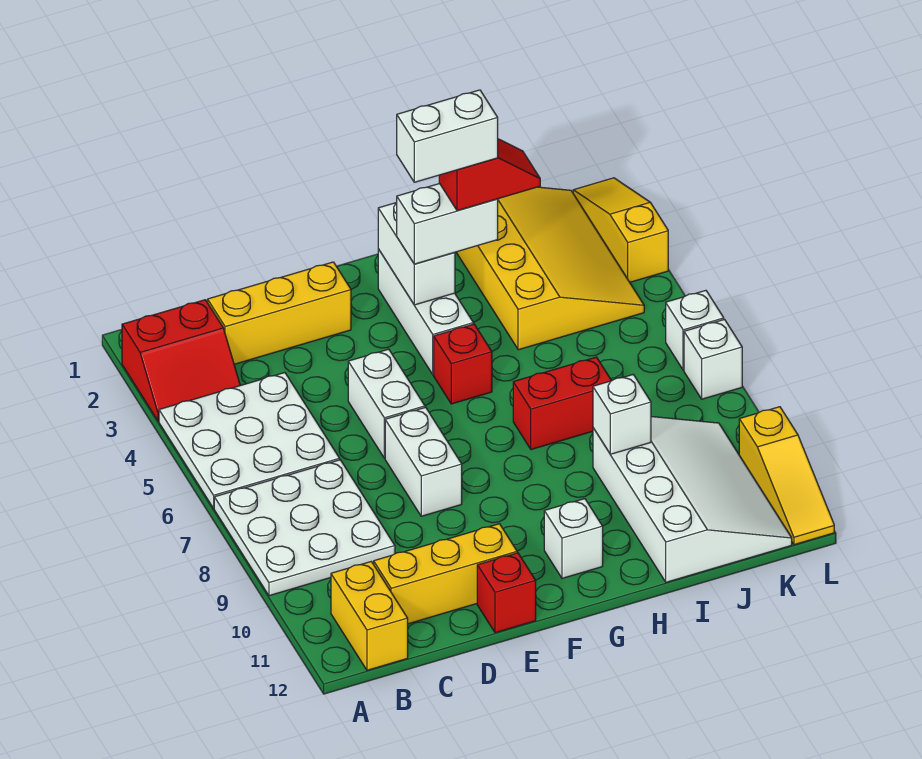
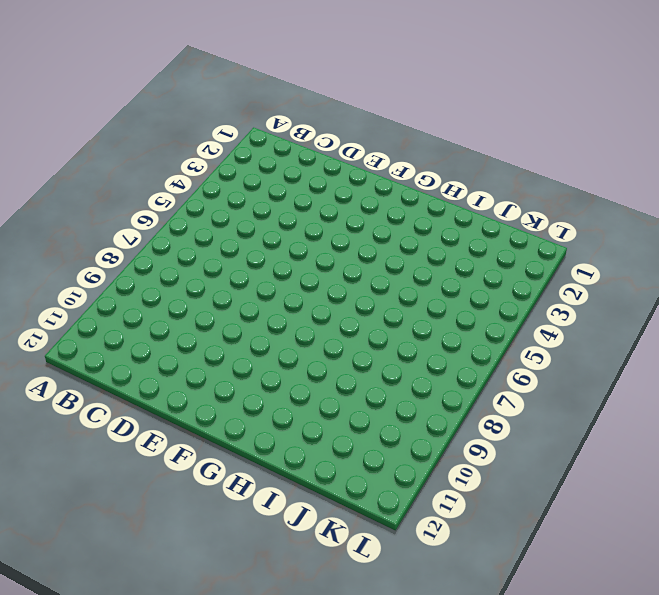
none -> red slope A2:B3 level 1 top 2
none -> white plate A4:C6 level 1
none -> white plate A7:C9 level 1

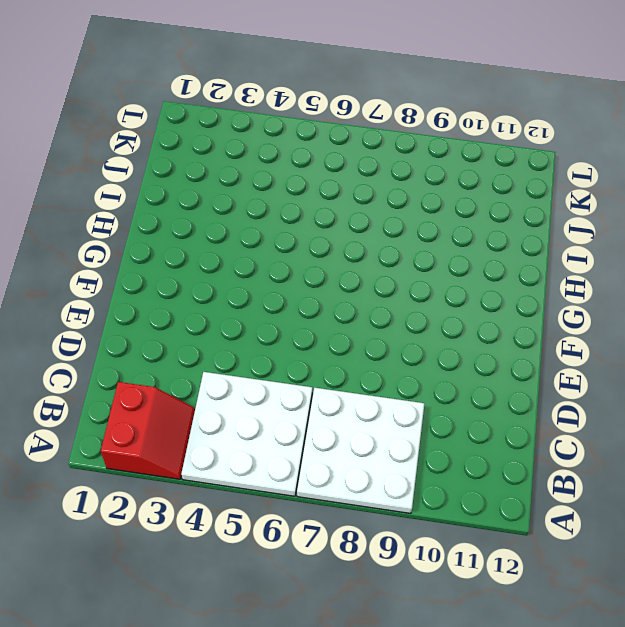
none -> yellow brick B11:B12 level 1
none -> yellow brick C2:E2 level 1
none -> yellow brick C11:E11 level 1

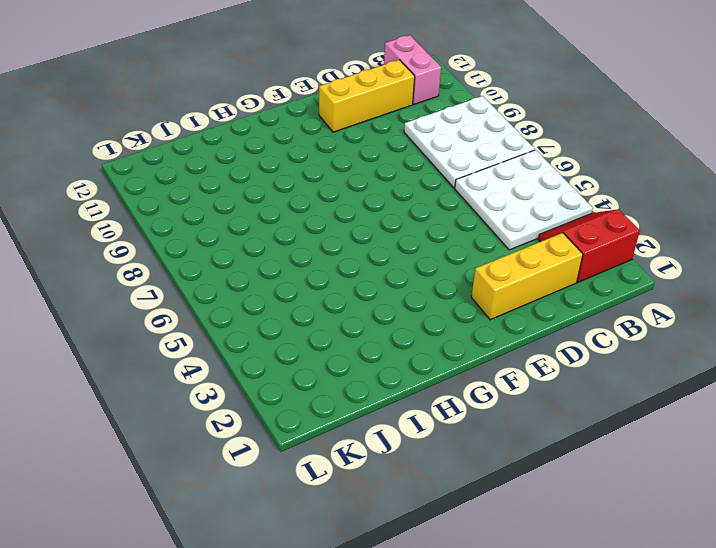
pink brick B11:B12 level 1 -> yellow brick B11:B12 level 1
none -> white brick E5:E6 level 1
none -> white brick E7:E8 level 1
none -> red brick E12 level 1

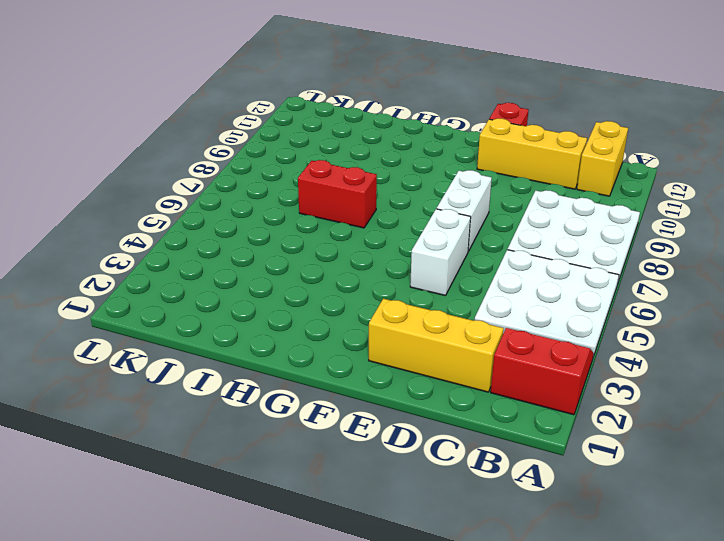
none -> white brick G2:G4 level 1
none -> red brick G5 level 1
none -> white brick G11 level 1

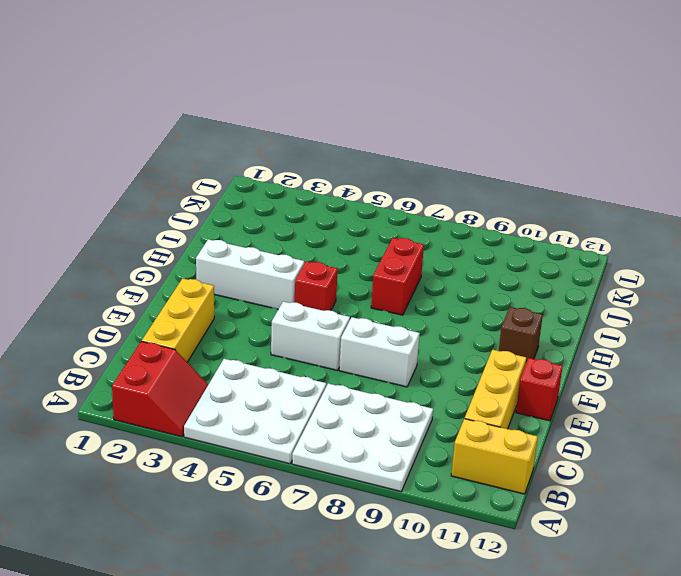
brown brick G11 level 1 -> white brick G11 level 1
none -> yellow slope I1:K4 level 1 top I
none -> white slope I9:K12 level 1 top I
none -> yellow slope L1:L3 level 1 top 3

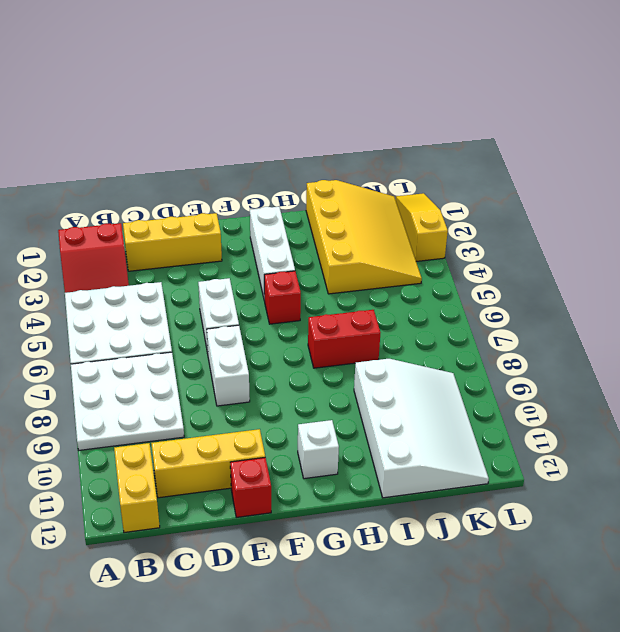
none -> white brick L6 level 1
none -> white brick L7 level 1
none -> yellow slope L10:L12 level 1 top 10

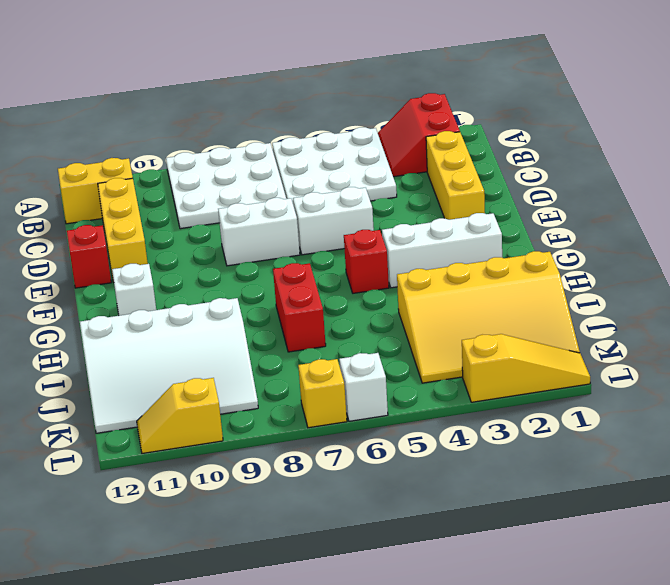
yellow brick L7 level 1 -> white brick L7 level 1
yellow slope L10:L11 level 1 top 10 -> yellow slope L10:L12 level 1 top 10
none -> white brick G2:G3 level 2
none -> white brick I9 level 2
none -> white brick G3:H3 level 3

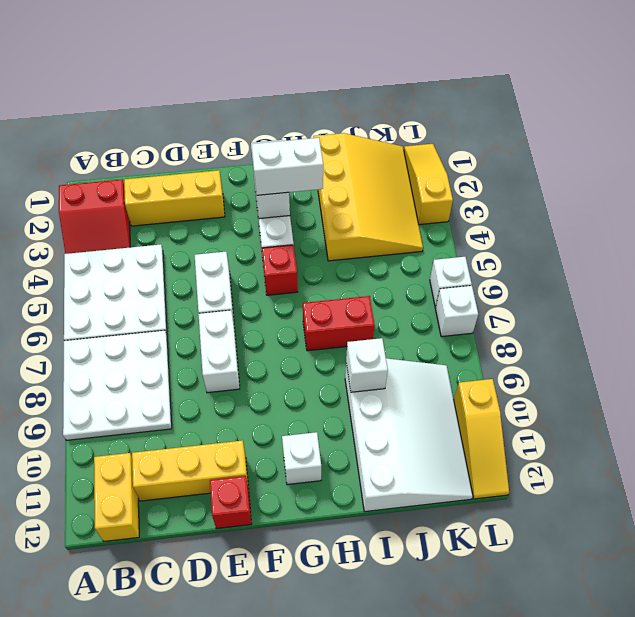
none -> red slope H3:I3 level 4 top H
none -> white brick G3:H3 level 5

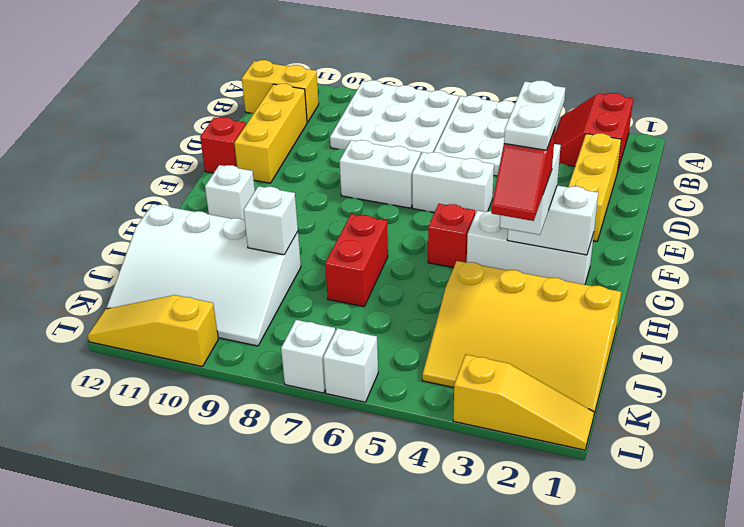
white plate G3:H3 level 5 -> white brick G3:H3 level 5

